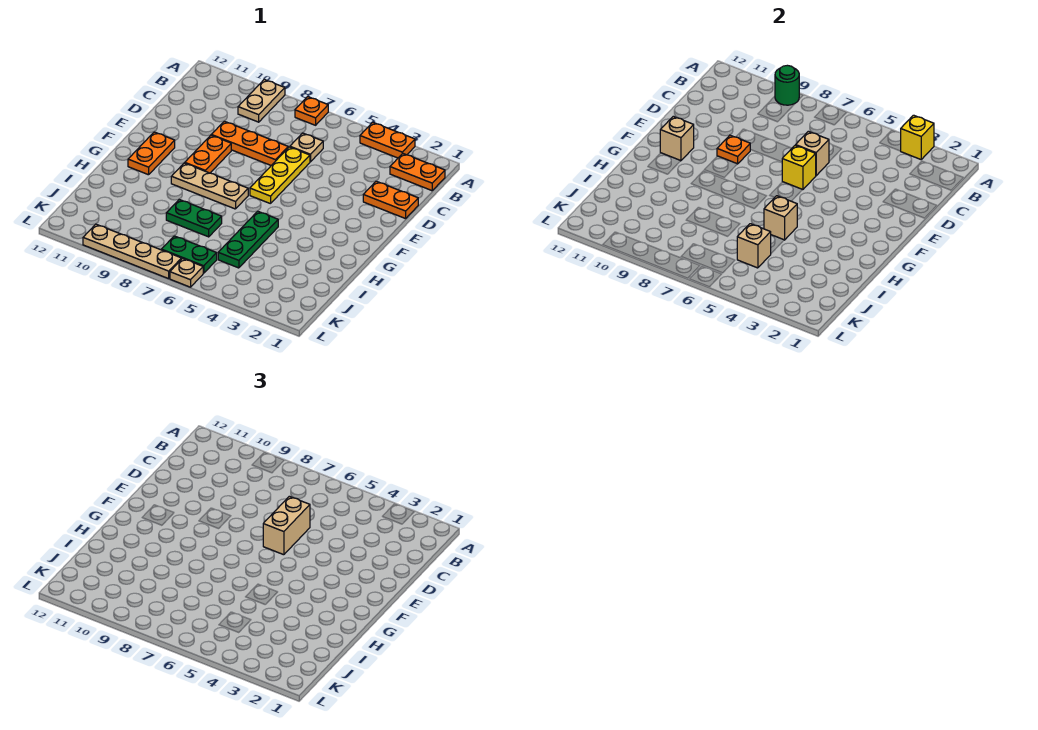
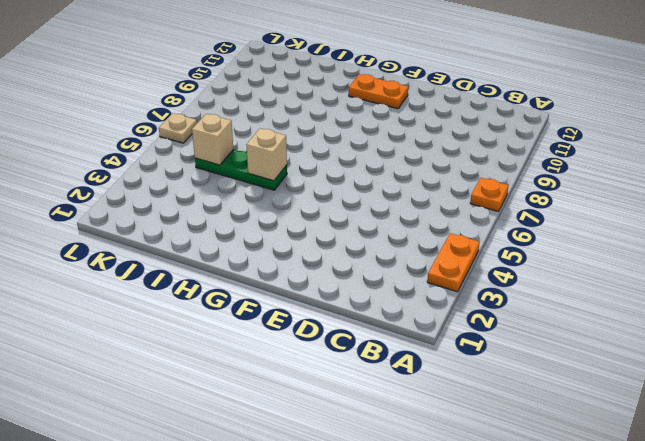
none -> tan plate A9:B9 level 1
none -> orange plate B1:B2 level 1
none -> tan plate C6 level 1

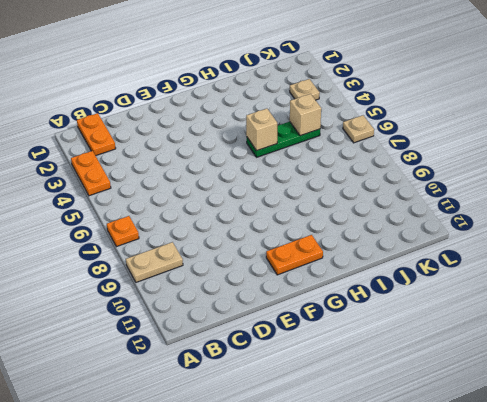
tan plate K3 level 1 -> tan plate C6 level 1
none -> orange plate D1:D2 level 1
none -> yellow plate D6:F6 level 1
none -> orange plate D7:D9 level 1

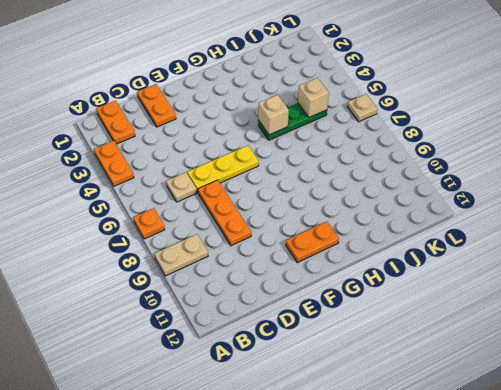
none -> orange plate E9:F9 level 1
none -> tan plate G7:G9 level 1
none -> green plate I7:I8 level 1

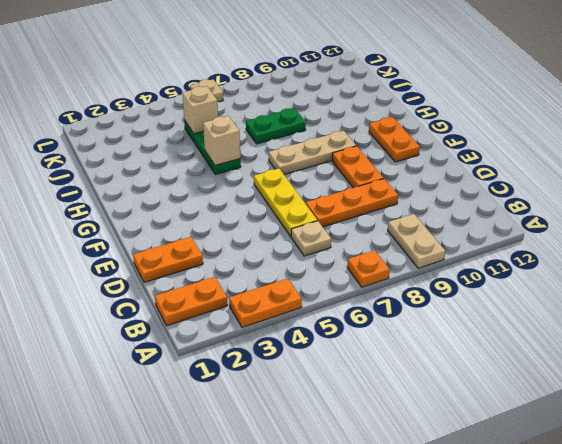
none -> green plate K6:K7 level 1
none -> tan plate L7:L10 level 1
none -> yellow brick A3 level 2

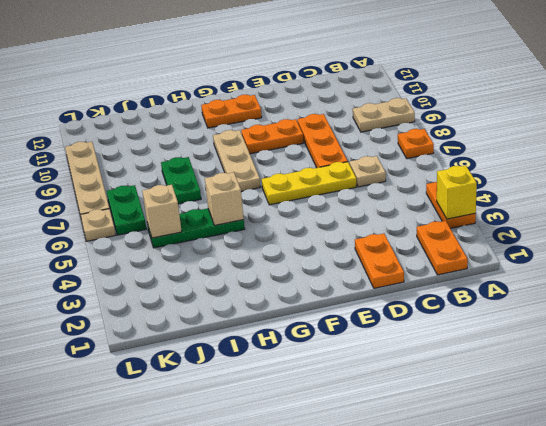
none -> green round brick A9 level 2
none -> tan brick D6 level 2
none -> yellow brick E6 level 2

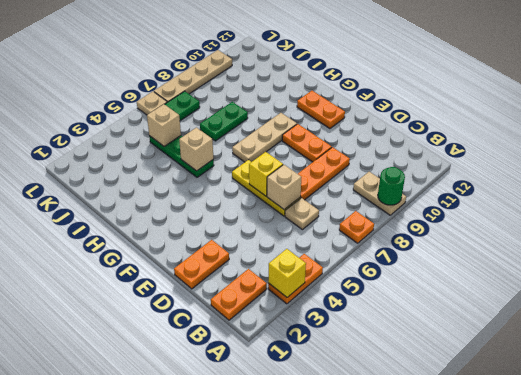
none -> orange plate E9 level 2
none -> tan brick F11 level 2
none -> tan brick D6:E6 level 3

